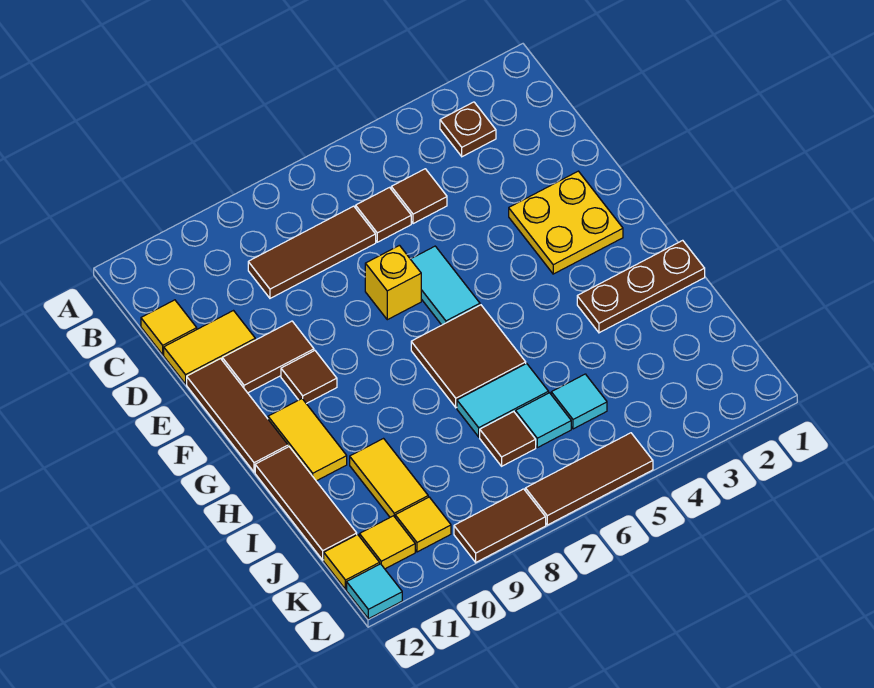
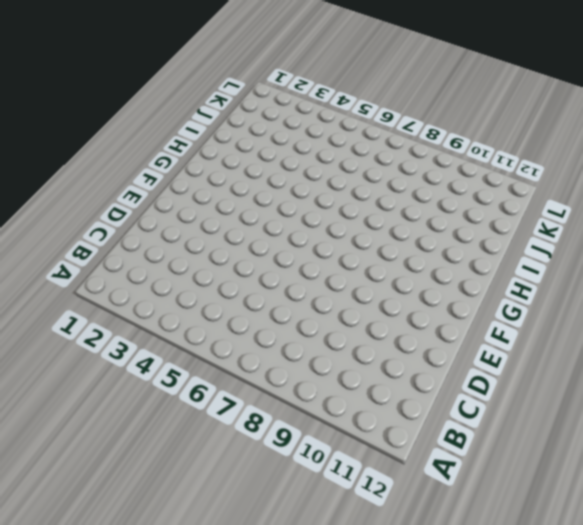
none -> brown plate B3 level 1
none -> brown tile C5 level 1
none -> brown tile C6 level 1

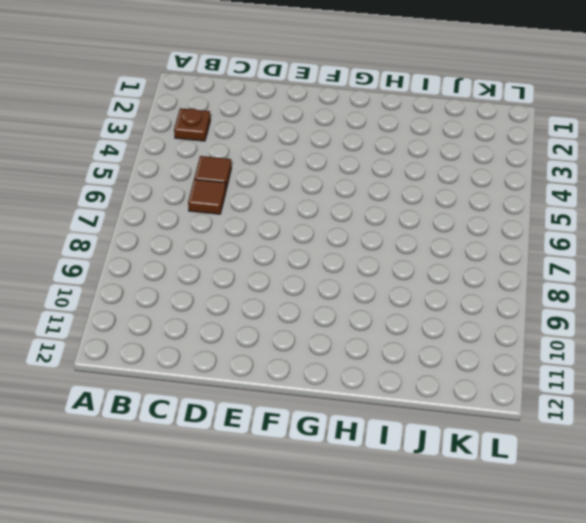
none -> brown tile C7:C9 level 1
none -> yellow tile C12 level 1
none -> yellow tile D11:D12 level 1

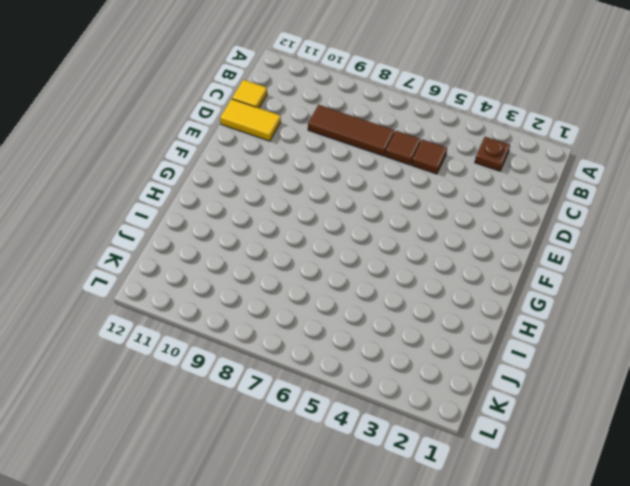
none -> yellow plate E2:F3 level 1
none -> cyan tile E6:F6 level 1
none -> yellow brick E7 level 1

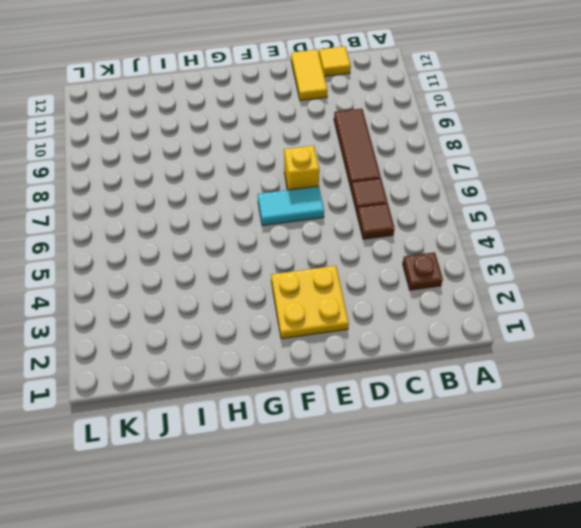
none -> brown tile E10:E11 level 1
none -> brown tile E12:G12 level 1
none -> brown tile F10 level 1

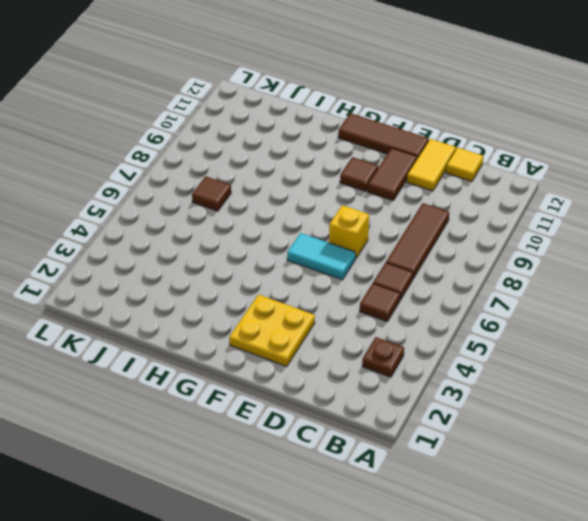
none -> brown tile G6:H7 level 1
none -> yellow tile G11:H11 level 1
none -> brown plate H1:H3 level 1

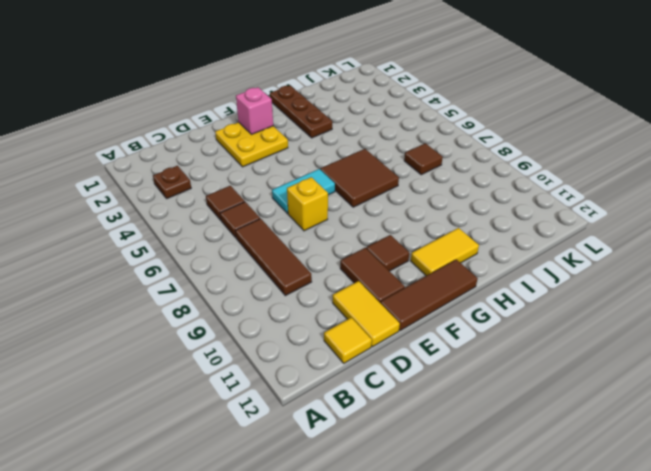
pink brick F2 level 2 -> none
none -> brown tile H12:J12 level 1
none -> cyan tile I6:I7 level 1
none -> yellow tile I10:J10 level 1

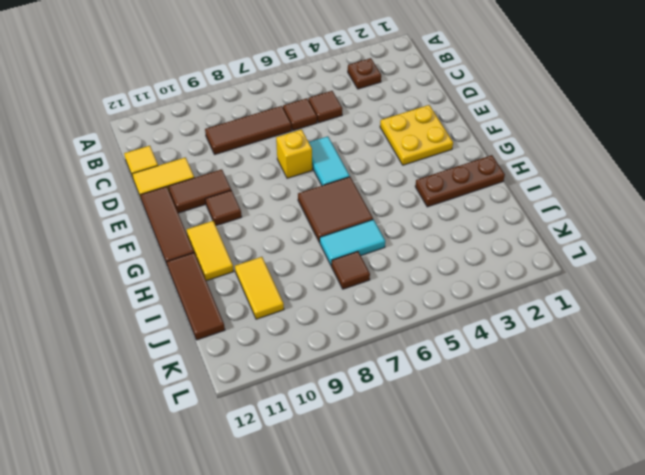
none -> cyan tile J5 level 1
none -> cyan tile J6 level 1
none -> yellow tile K10 level 1

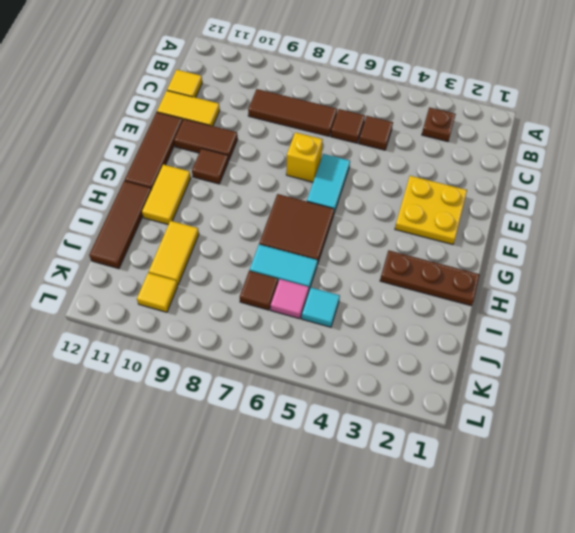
pink tile J6 level 1 -> cyan tile J6 level 1
none -> yellow tile K11 level 1
none -> yellow tile K12 level 1
none -> brown tile L5:L7 level 1

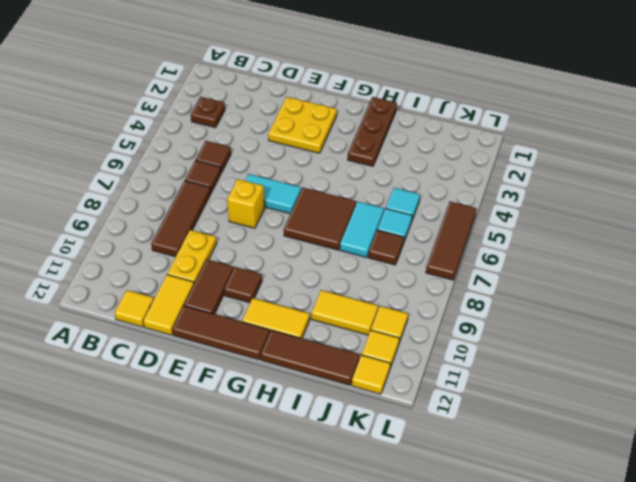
yellow plate D9:D10 level 1 -> none
none -> brown tile L8:L9 level 1
none -> cyan tile L12 level 1

